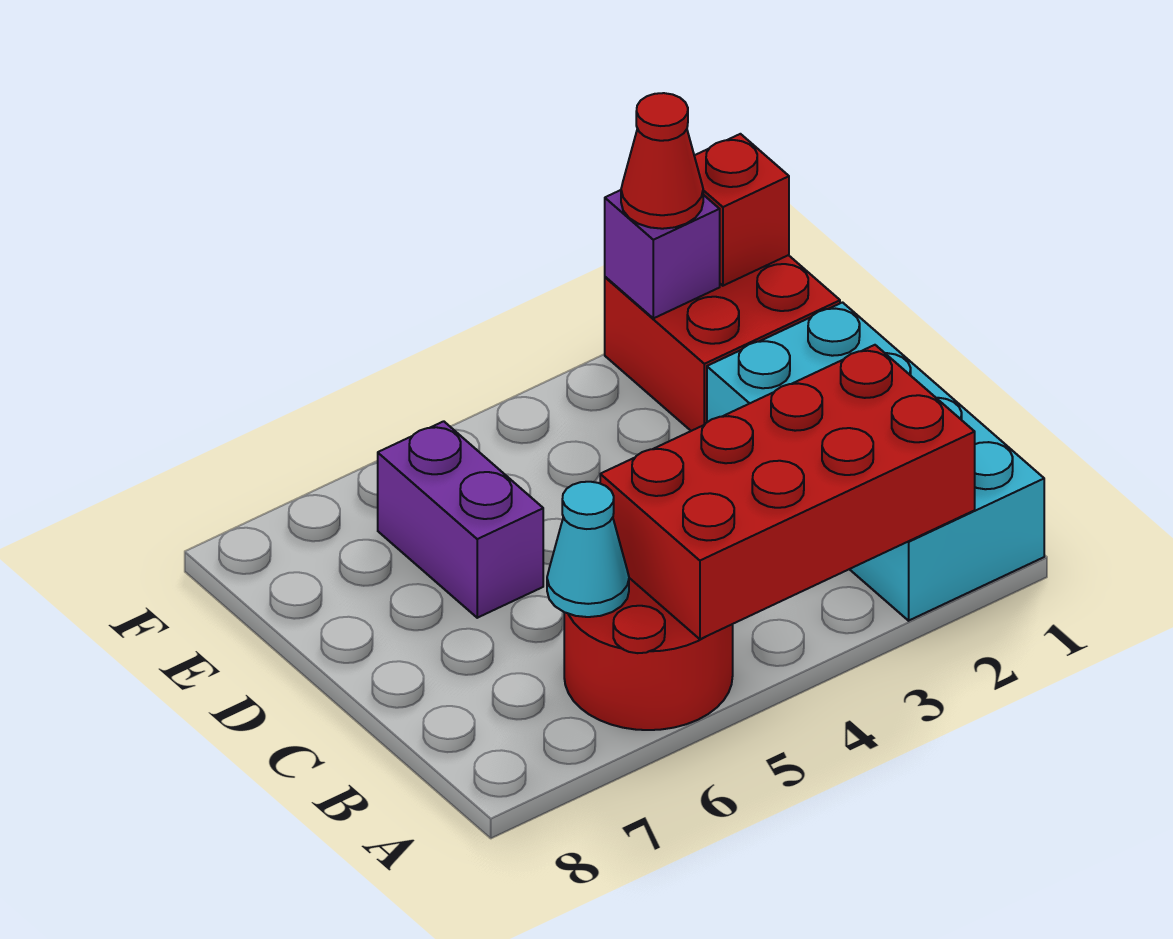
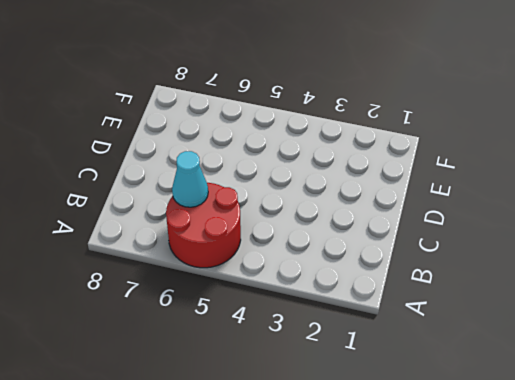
none -> cyan brick A1:D2 level 1
none -> purple brick D6:E6 level 1

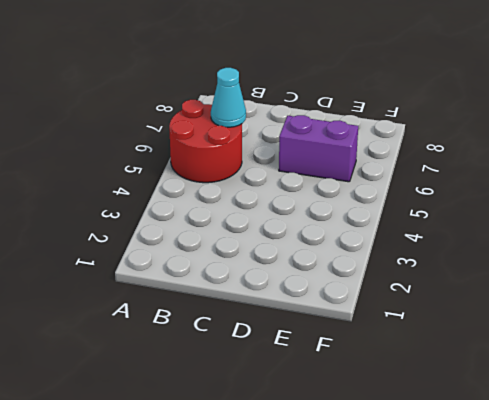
none -> cyan brick A1:D2 level 1
none -> red brick E1:F2 level 1

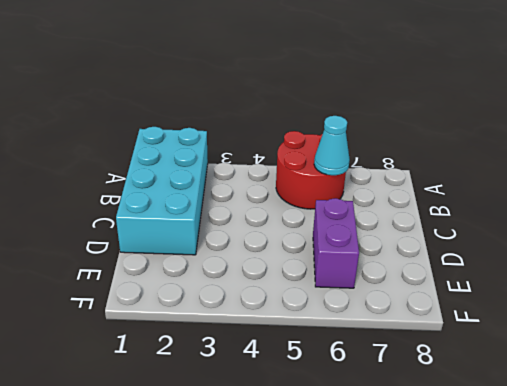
none -> red brick E1:F2 level 1
none -> red brick A2:B5 level 2

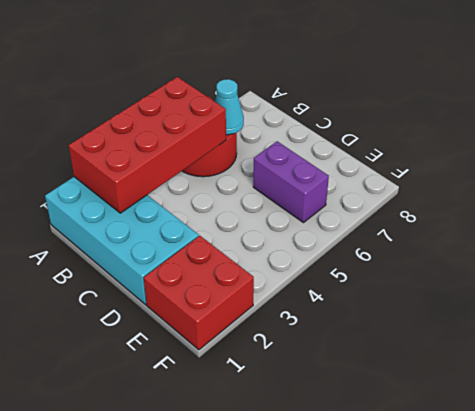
none -> red brick F1 level 2
none -> purple brick F2 level 2

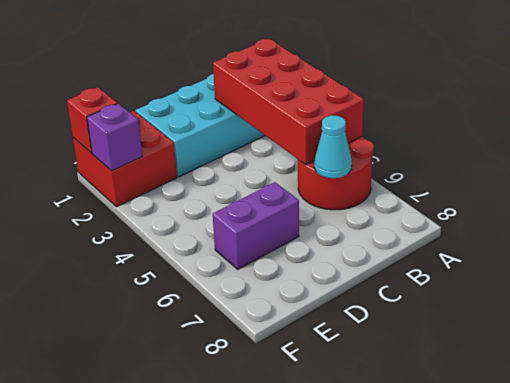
none -> red cone F2 level 3

